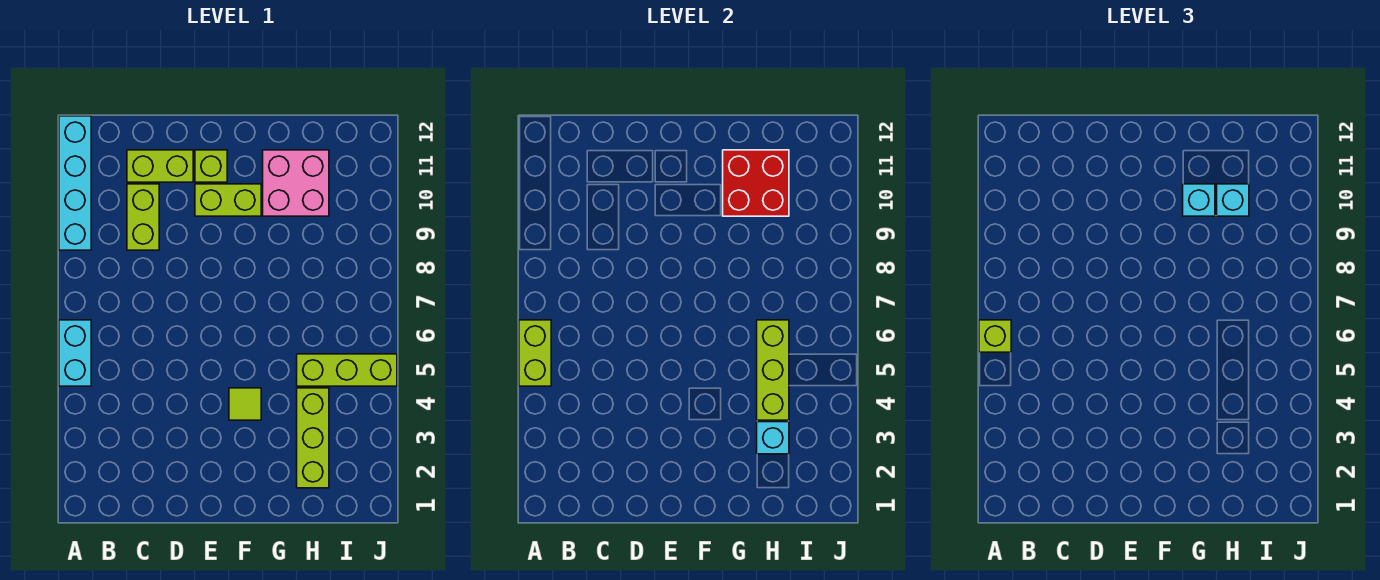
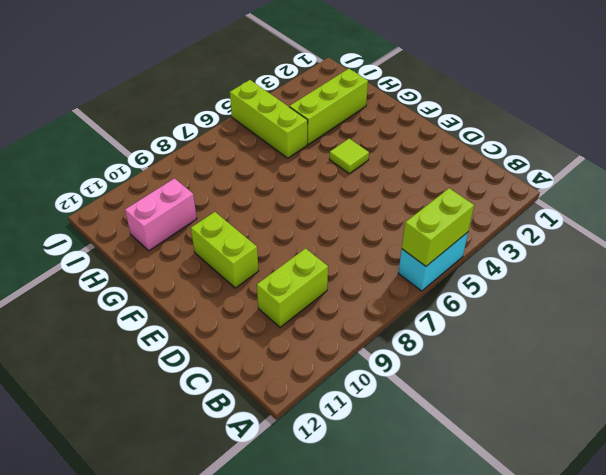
pink brick H10:H11 level 1 -> pink brick G10:H11 level 1
none -> cyan brick A9:A12 level 1
none -> lime brick C11:D11 level 1
none -> lime brick E11 level 1

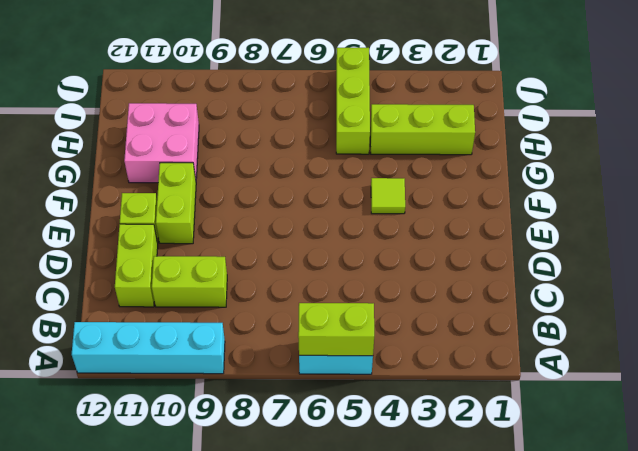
none -> red brick G10:H11 level 2
none -> cyan brick H3 level 2
none -> lime brick H4:H6 level 2

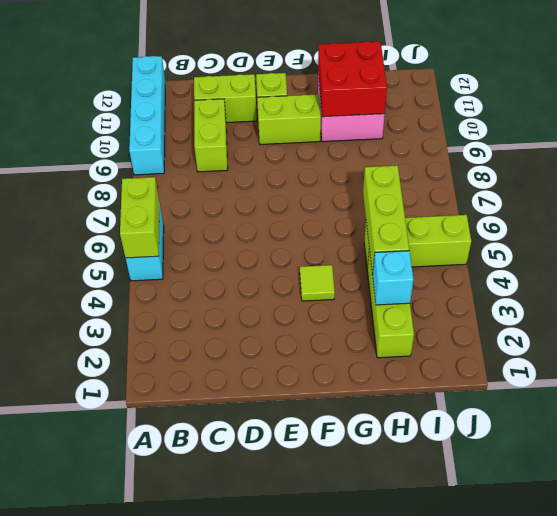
none -> lime brick A6 level 3
none -> cyan brick G10 level 3
none -> cyan brick H10 level 3

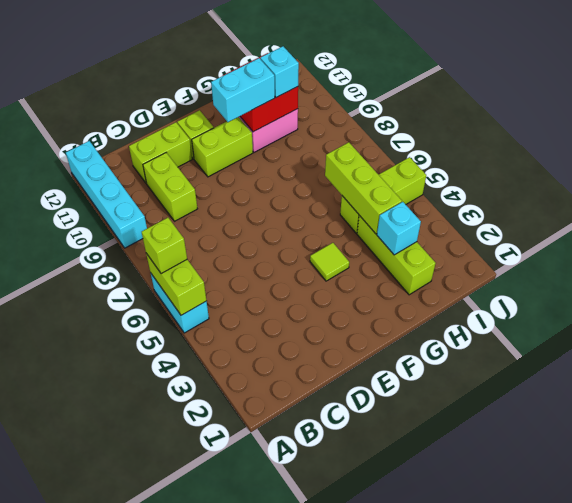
cyan brick F10:G10 level 3 -> cyan brick G10 level 3

